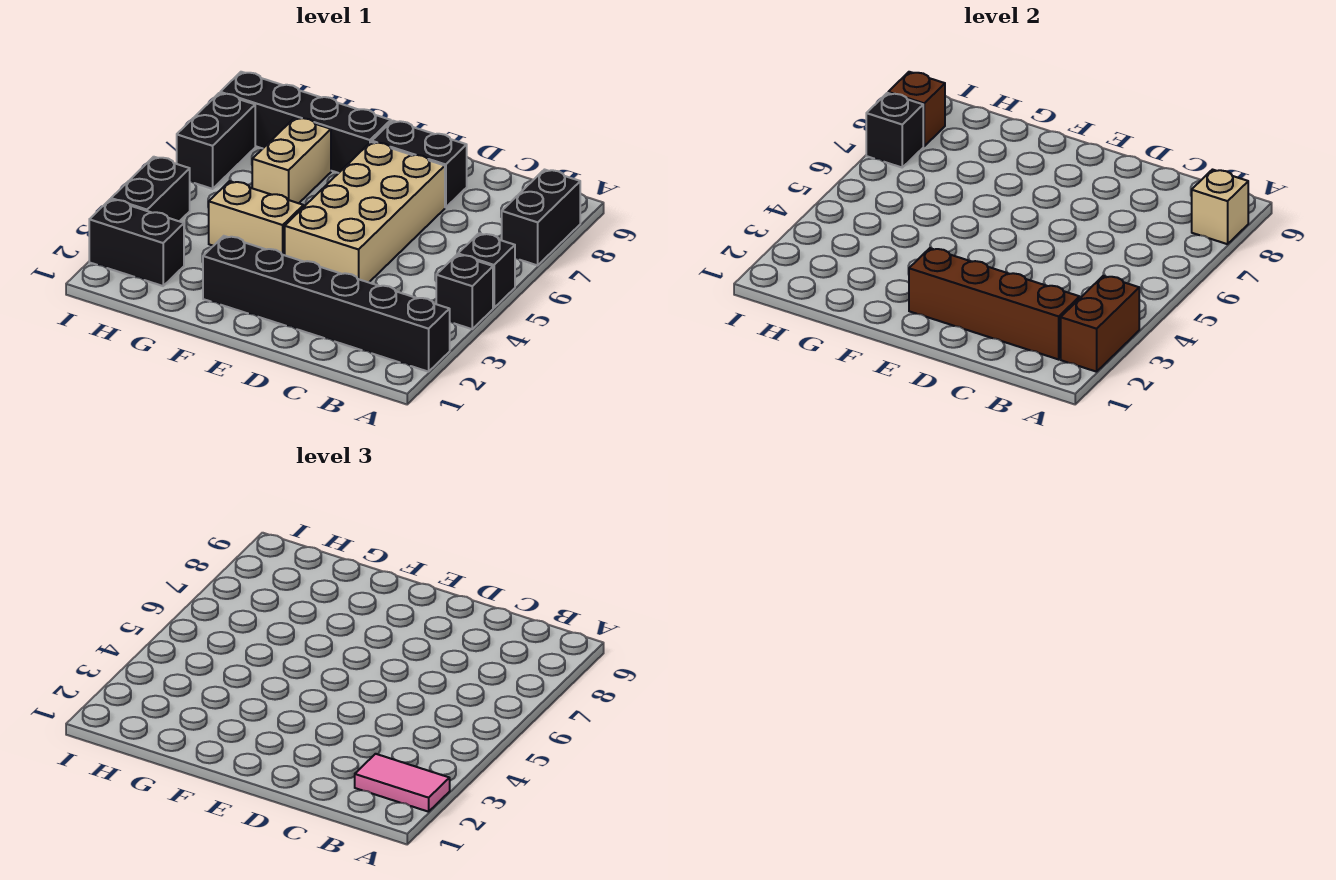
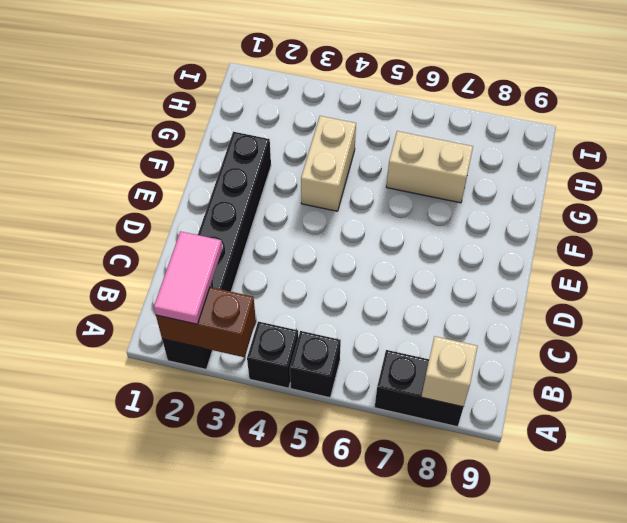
none -> tan brick D4:E7 level 1
none -> black brick D8:E8 level 1
none -> black brick F8:I8 level 1

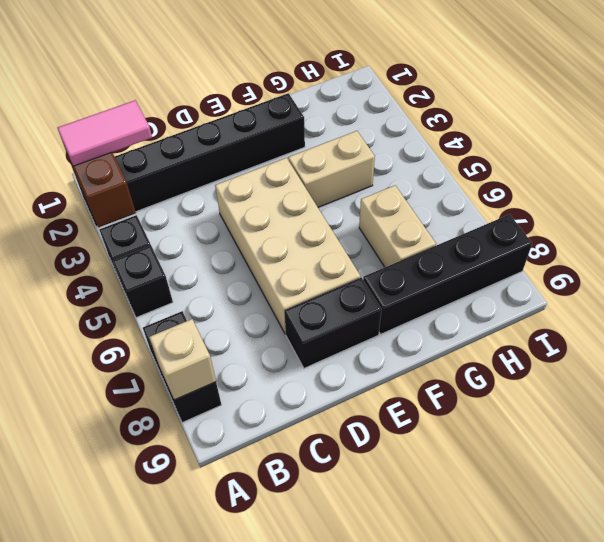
none -> black brick H2:I2 level 1
none -> black brick I3:I4 level 1
none -> black brick I6:I7 level 1

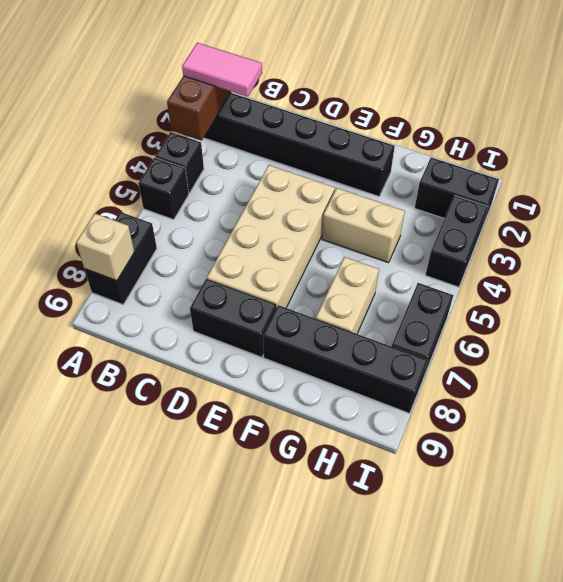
none -> brown brick B2:E2 level 2
none -> black brick I7 level 2
none -> brown brick I8 level 2

